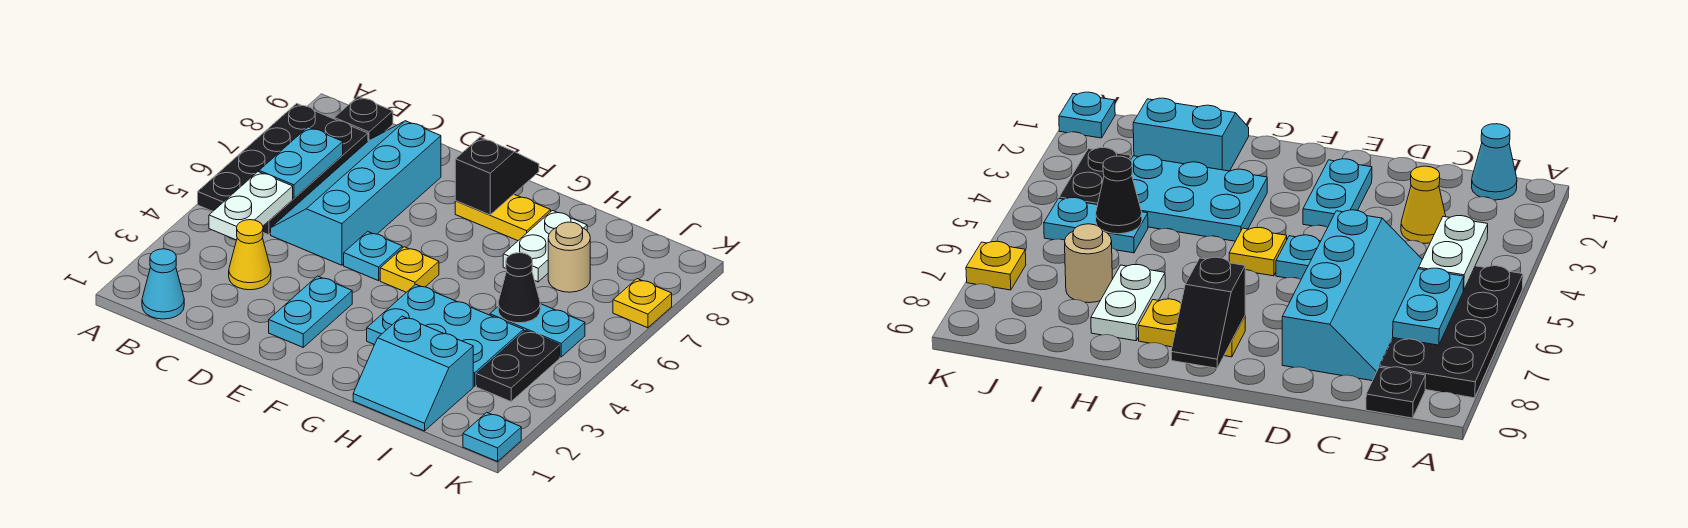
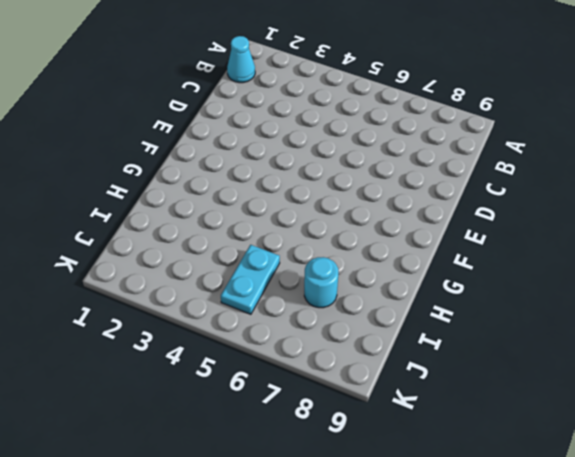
cyan round brick I7 level 1 -> tan round brick I7 level 1
none -> black plate A5:B8 level 1
none -> black plate B9 level 1
none -> yellow cone C3 level 1

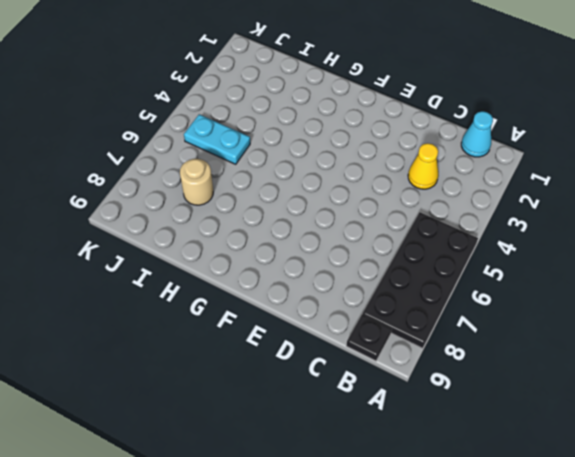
none -> cyan slope C5:D8 level 1 top D
none -> cyan plate E2:E3 level 1
none -> cyan plate E5 level 1

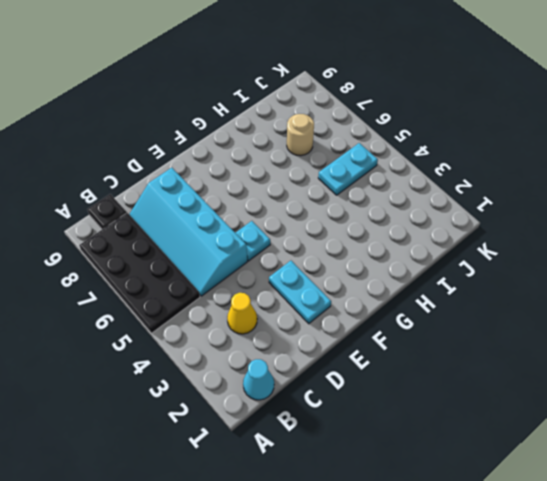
none -> yellow plate F5 level 1
none -> yellow plate F8:G8 level 1
none -> cyan plate G3:I4 level 1

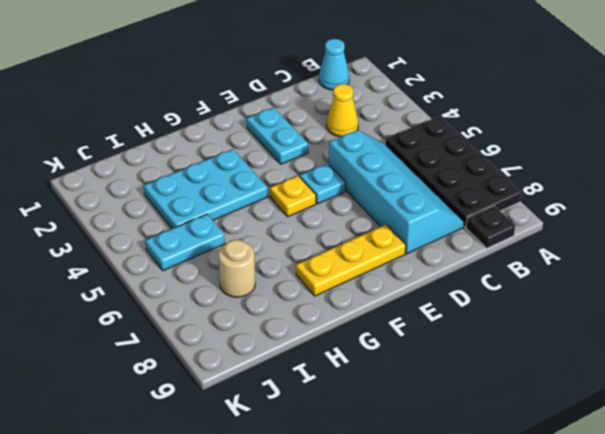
yellow plate E8:G8 level 1 -> yellow plate F8:G8 level 1
none -> cyan slope H1:I2 level 1 top 2
none -> white plate H7:H8 level 1
none -> black plate J3:J4 level 1

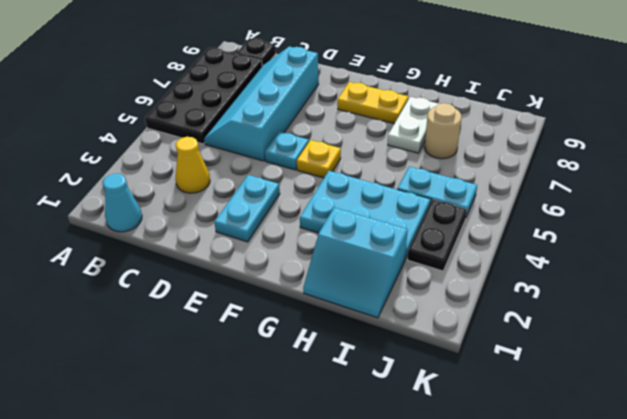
none -> cyan plate K1 level 1
none -> yellow plate K7 level 1
none -> white plate B4:B5 level 2

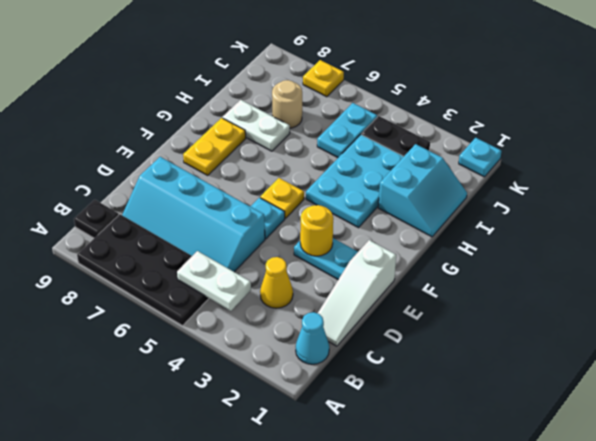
white slope C1:E1 level 1 top E -> none
yellow round brick E3 level 2 -> none
none -> cyan plate B6:B7 level 2
none -> black slope F8:F9 level 2 top 8
none -> black cone I5 level 2

